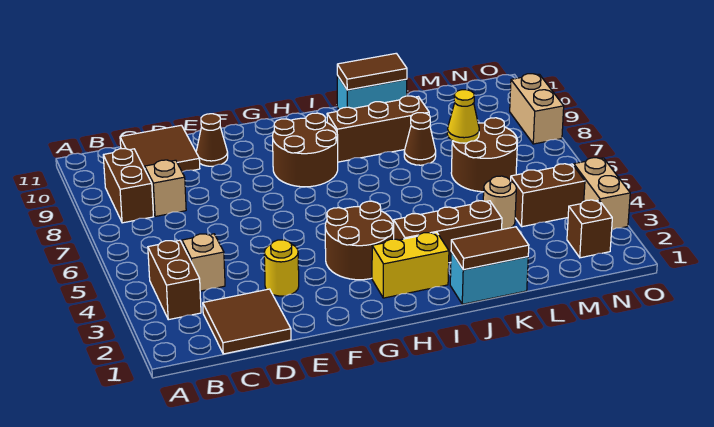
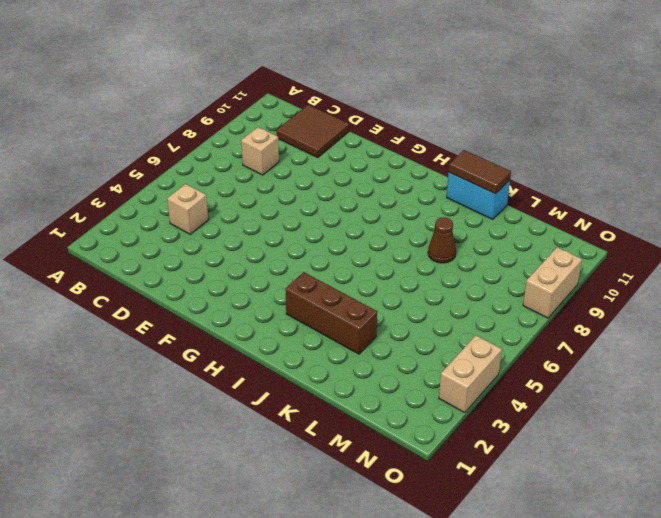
none -> brown brick B3:B4 level 1
none -> brown brick B8:B9 level 1
none -> brown tile C1:D2 level 1

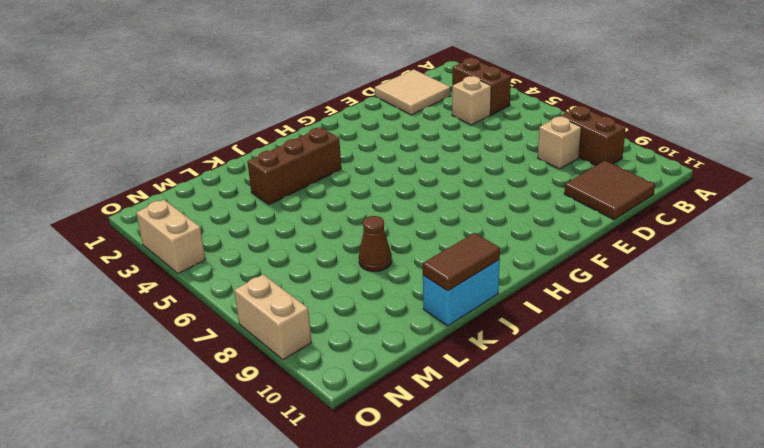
tan tile C1:D2 level 1 -> brown tile C1:D2 level 1
none -> yellow round brick E3 level 1
none -> brown cone E10 level 1
none -> brown round brick G3:H4 level 1

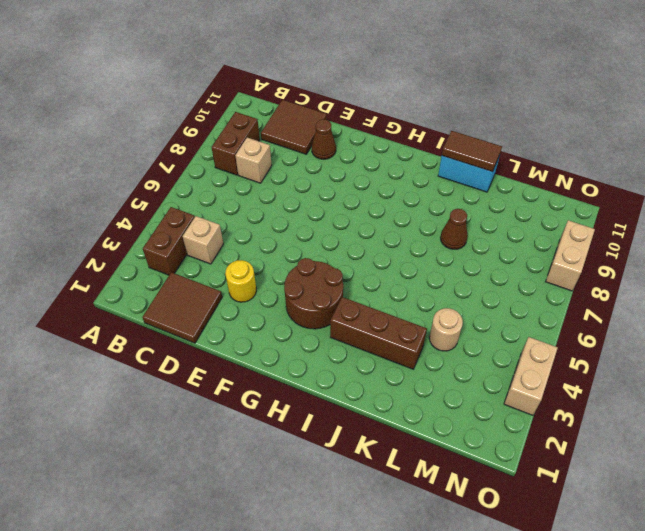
none -> brown round brick G8:H9 level 1
none -> yellow brick H2:I2 level 1
none -> brown brick I9:K9 level 1

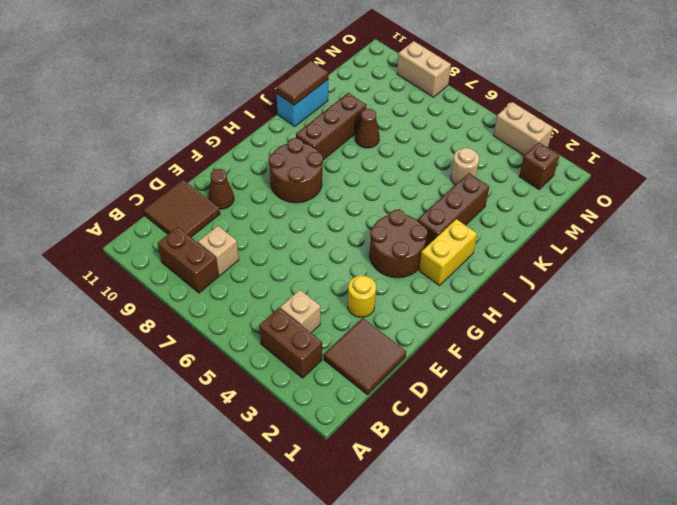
none -> cyan brick J1:K1 level 1
none -> brown round brick L6:M7 level 1
none -> brown brick M4:N4 level 1

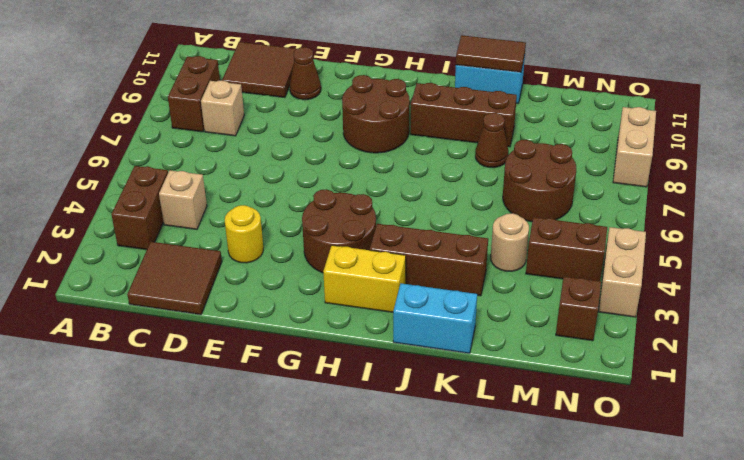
none -> brown tile J1:K1 level 2
none -> yellow cone L7 level 2

